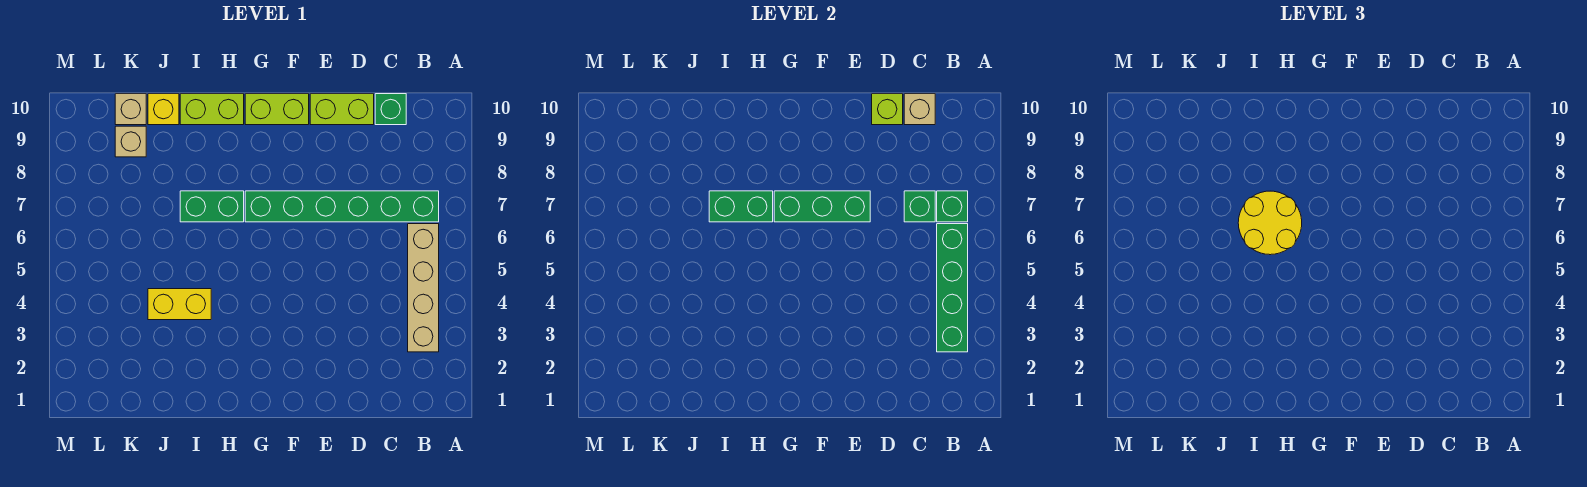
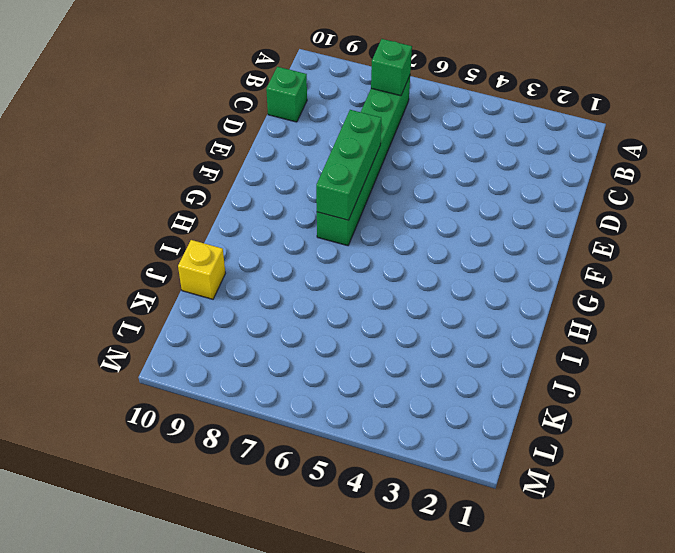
none -> tan brick B3:B6 level 1
none -> lime brick D10:E10 level 1
none -> lime brick F10:G10 level 1

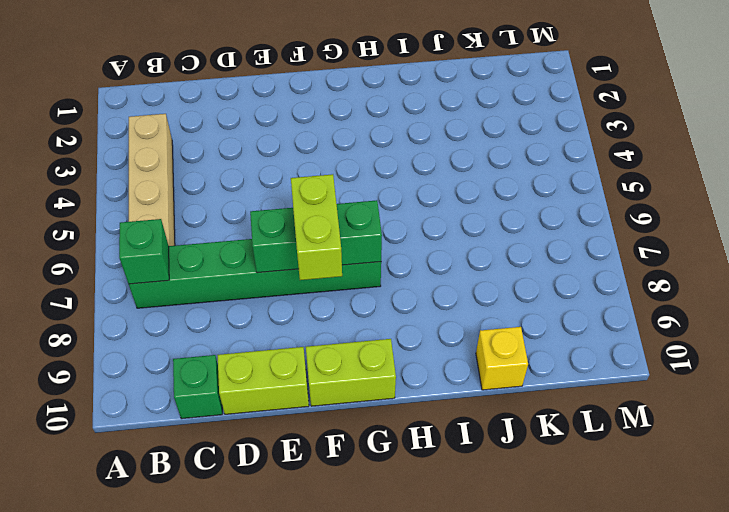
lime brick F7:F8 level 3 -> lime brick H10:I10 level 1
none -> green brick H7:I7 level 1
none -> yellow brick I4:J4 level 1
none -> tan brick K9 level 1

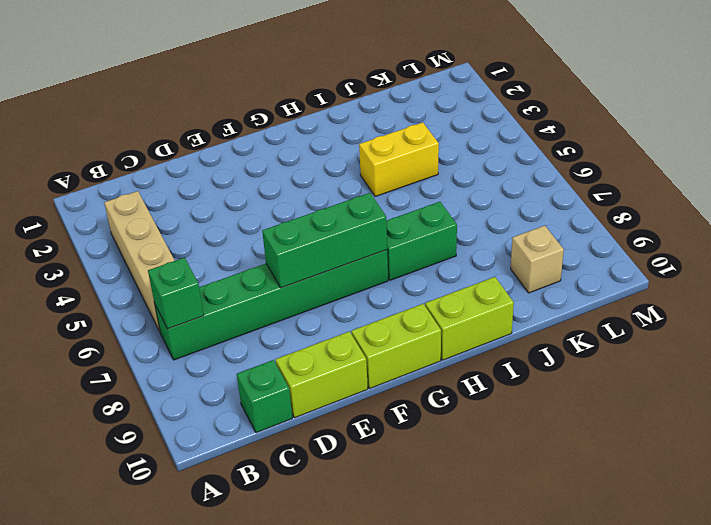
none -> yellow brick J10 level 1
none -> tan brick K10 level 1
none -> green brick B3:B6 level 2

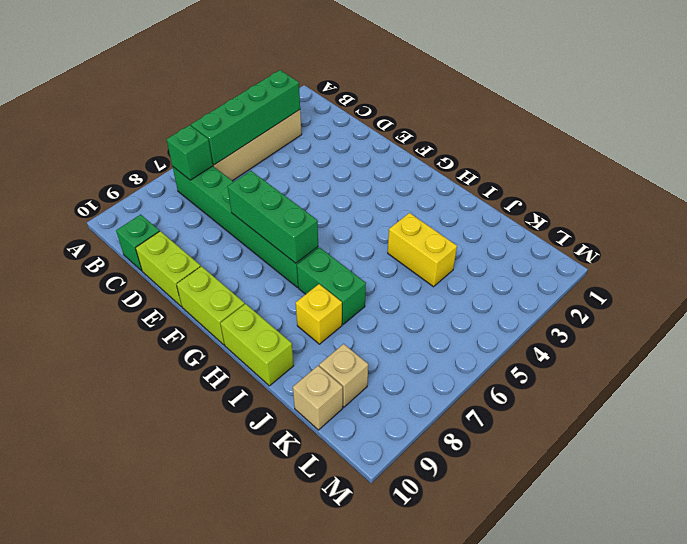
yellow brick I8 level 1 -> yellow brick J10 level 1
none -> green brick C7 level 2
none -> tan brick C10 level 2
none -> lime brick D10 level 2

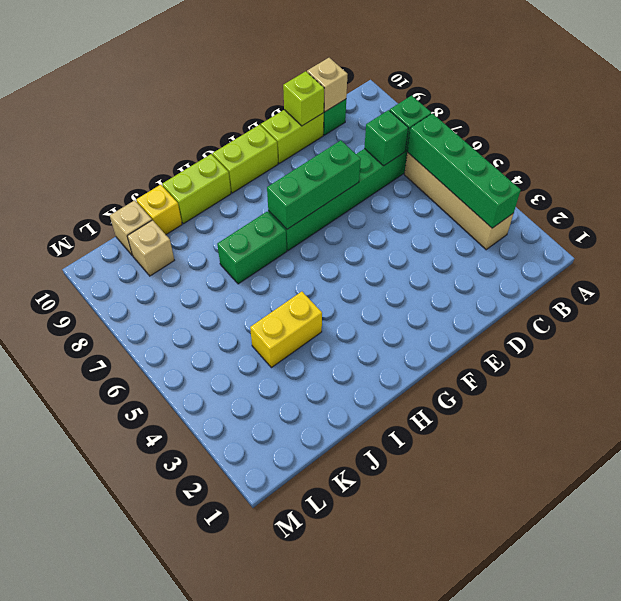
none -> green brick H7:I7 level 2
none -> yellow round brick H6:I7 level 3

